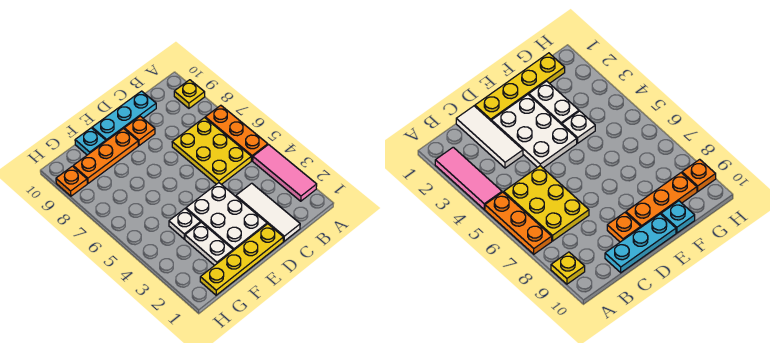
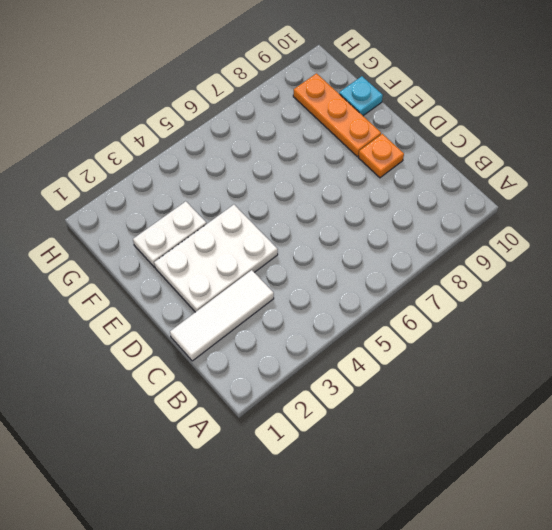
none -> pink tile A2:A4 level 1
none -> orange plate A5:A7 level 1
none -> yellow plate A9 level 1

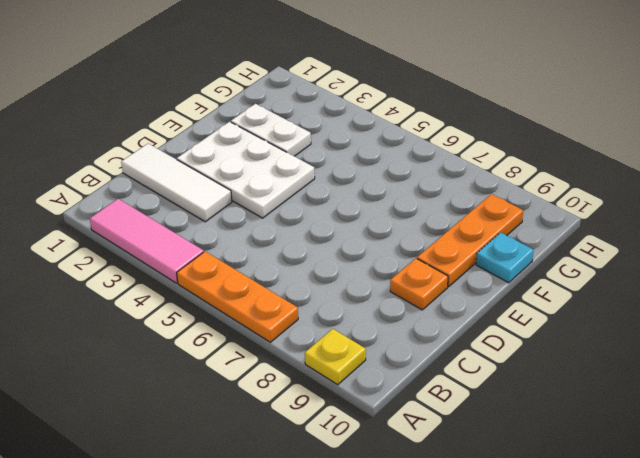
none -> yellow plate B5:C7 level 1
none -> cyan plate C10:E10 level 1
none -> yellow plate D1:G1 level 1

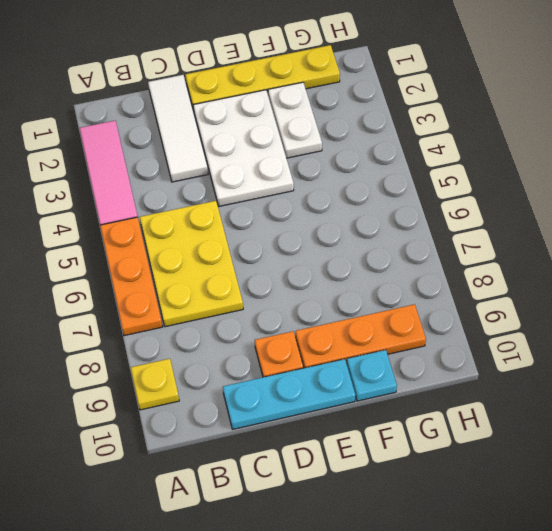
none -> white plate F4 level 1
none -> orange plate H9 level 1

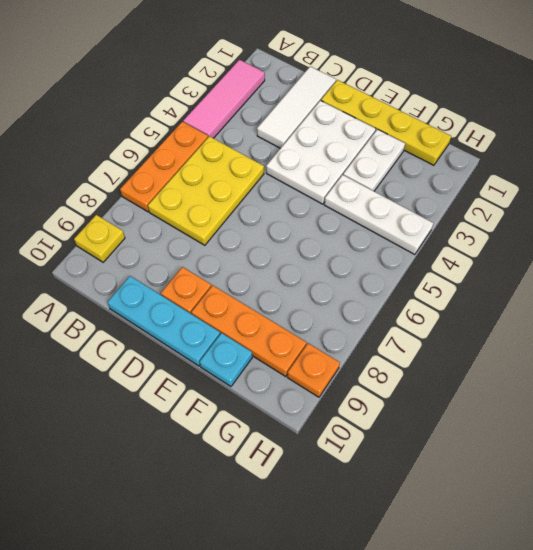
white plate F4:H4 level 1 -> white plate F4 level 1

